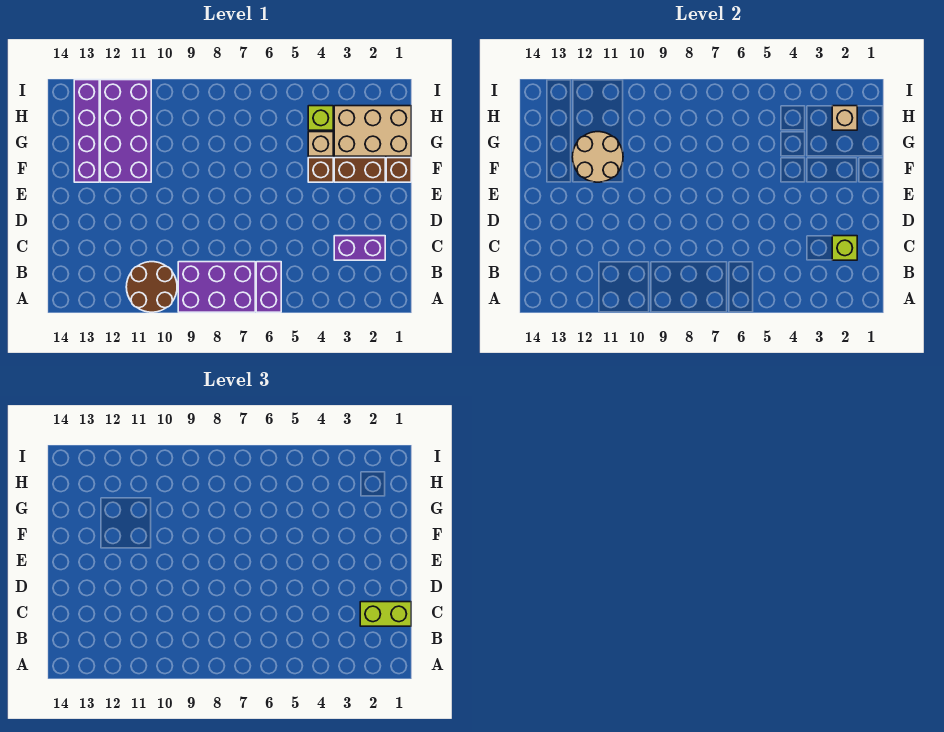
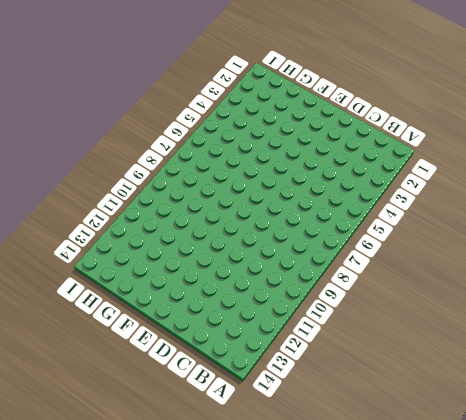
none -> purple brick A6:B6 level 1
none -> purple brick A7:B9 level 1
none -> brown round brick A10:B11 level 1

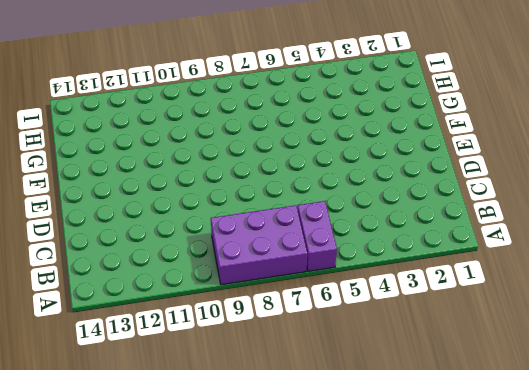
none -> brown round brick A10:B11 level 1
none -> purple brick C2:C3 level 1
none -> brown brick F1 level 1

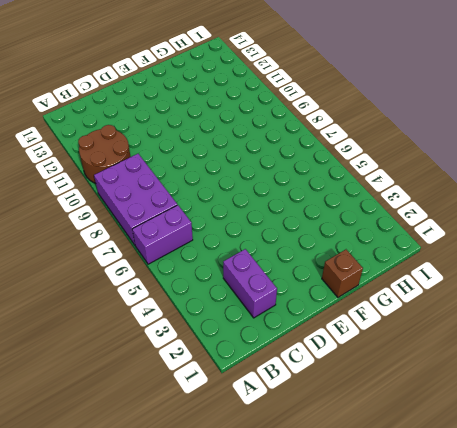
none -> brown brick F2:F3 level 1
none -> brown brick F4 level 1
none -> purple brick F11:I12 level 1

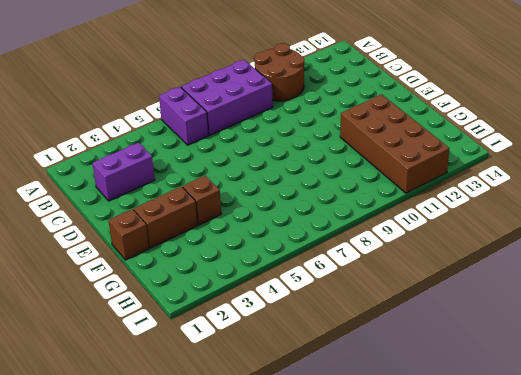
brown brick F11:I12 level 1 -> purple brick F11:I12 level 1
none -> purple brick F13:I13 level 1
none -> tan brick G1:H3 level 1
none -> tan brick G4 level 1

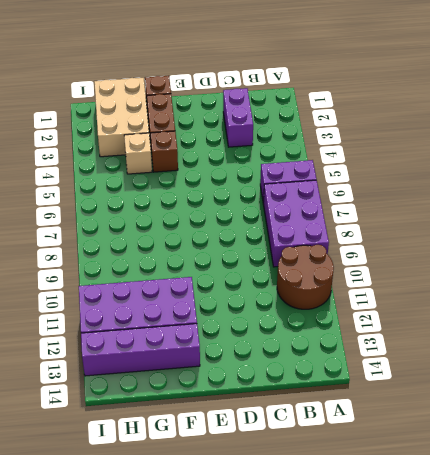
none -> lime brick H4 level 1
none -> lime brick C2 level 2
none -> tan round brick F11:G12 level 2

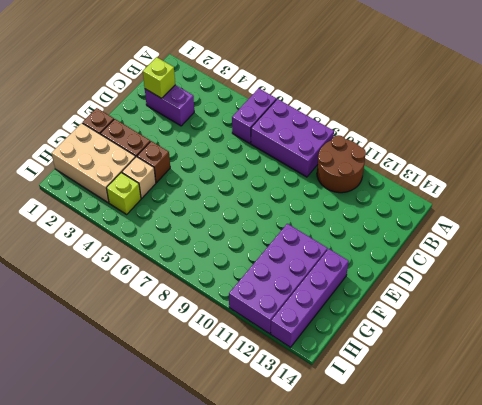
none -> tan round brick F11:G12 level 2
none -> tan brick H2 level 2
none -> lime brick C1:C2 level 3

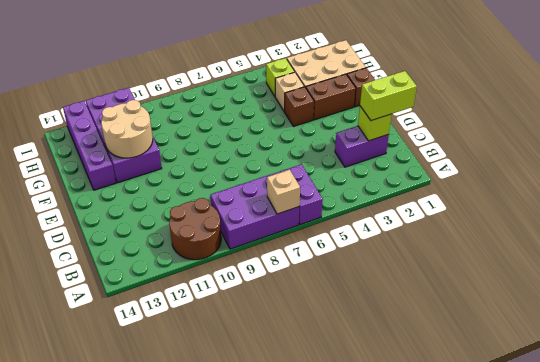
tan brick A7 level 2 -> tan brick H2 level 2

